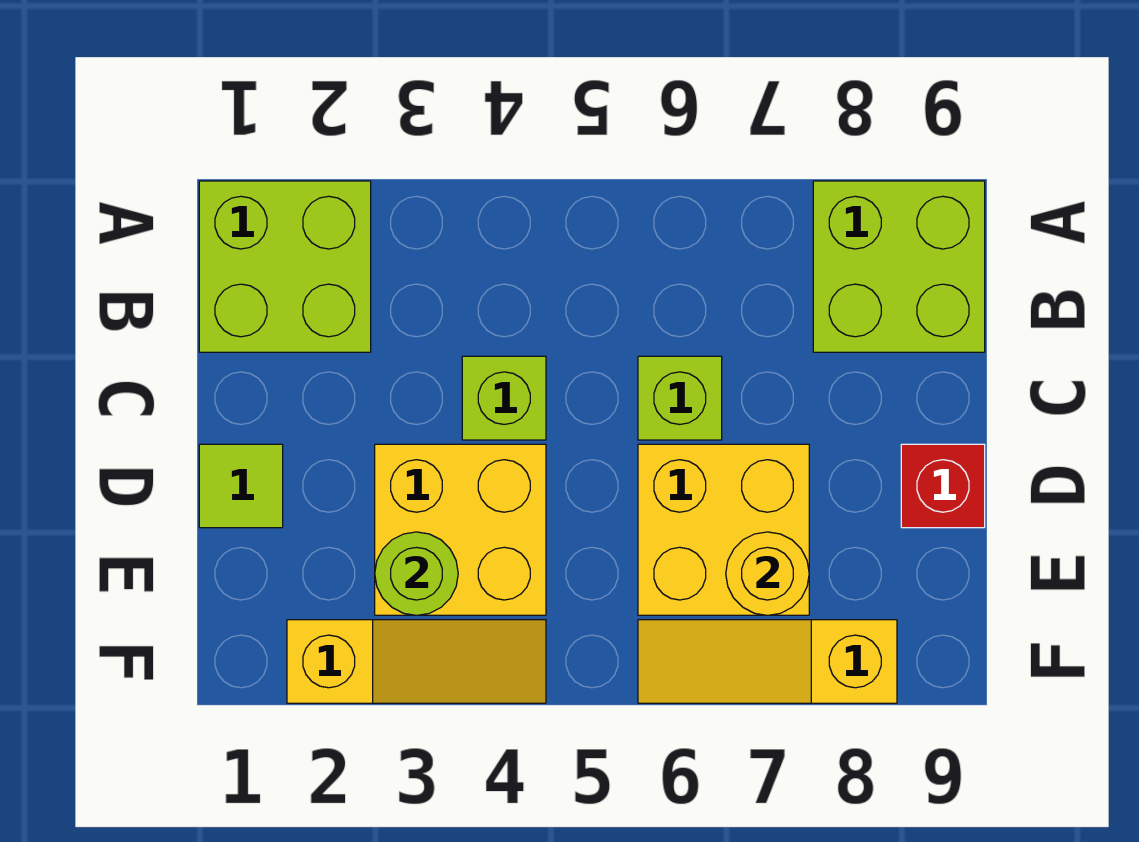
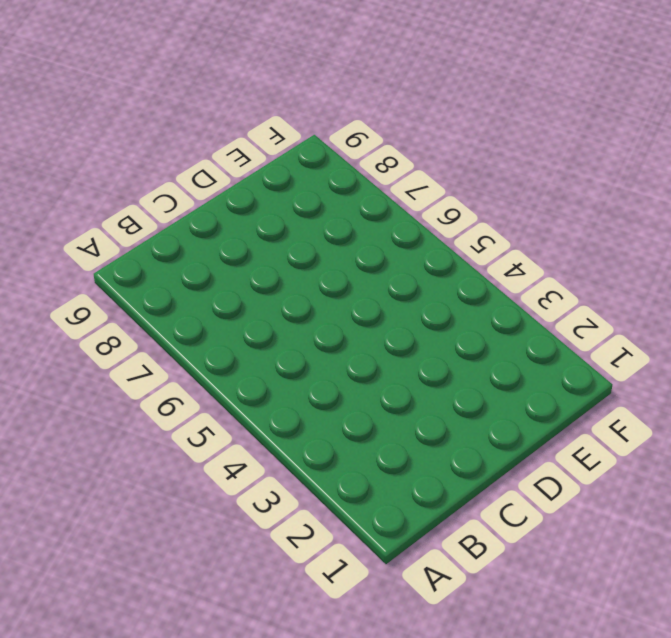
none -> lime brick A1:B2 level 1
none -> lime brick A8:B9 level 1
none -> lime brick C4 level 1

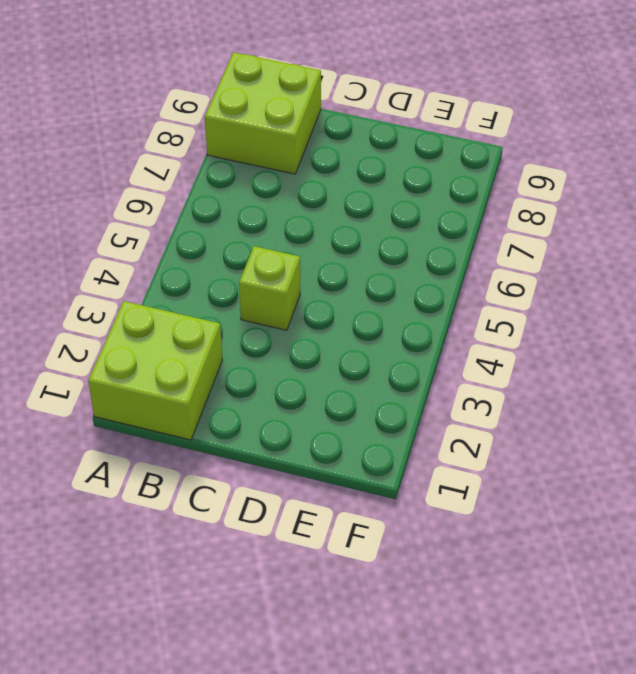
none -> lime brick C6 level 1
none -> lime tile D1 level 1
none -> yellow brick D3:E4 level 1

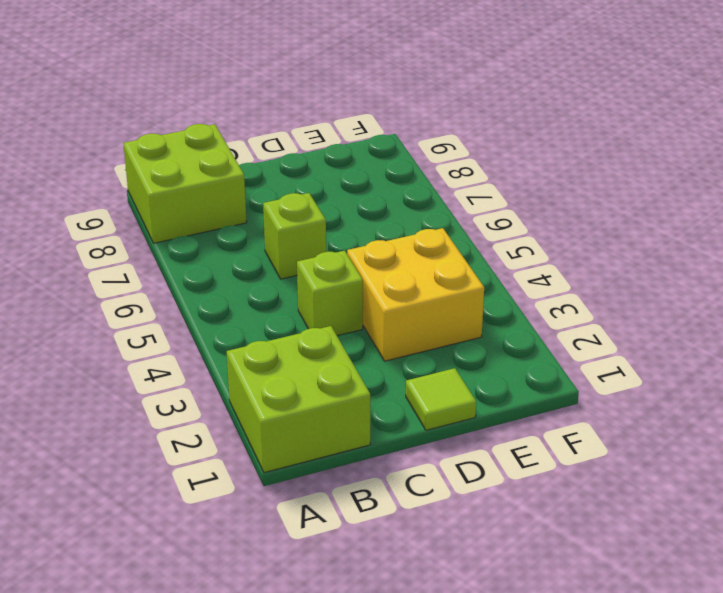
none -> yellow brick D6:E7 level 1
none -> red brick D9 level 1
none -> yellow slope F2:F4 level 1 top 2

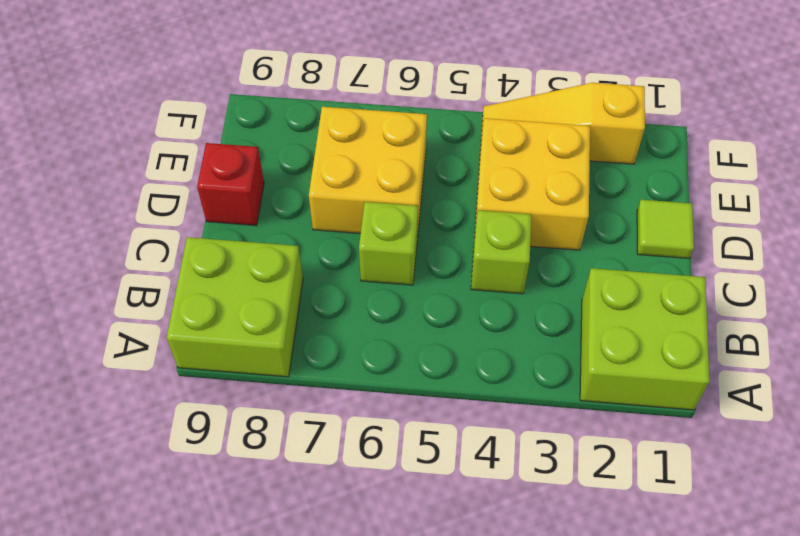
none -> yellow slope F6:F8 level 1 top 8
none -> lime round brick E3 level 2
none -> yellow round brick E7 level 2

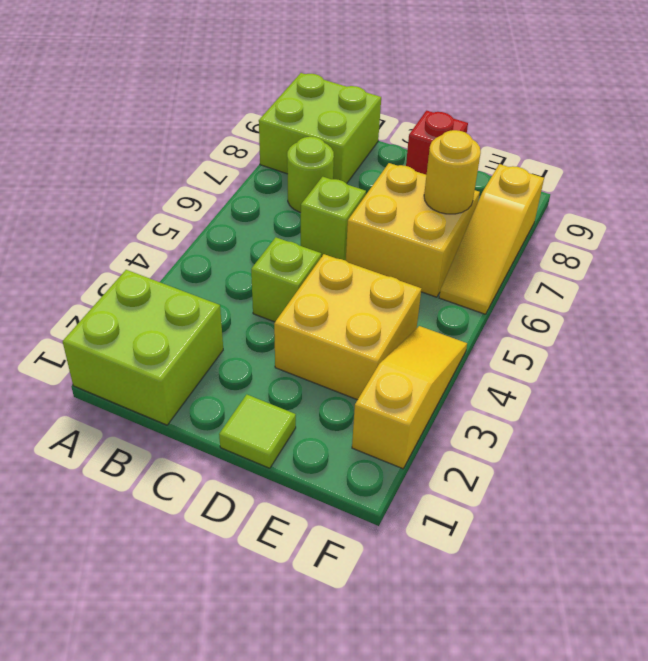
lime round brick B7 level 1 -> lime round brick E3 level 2

